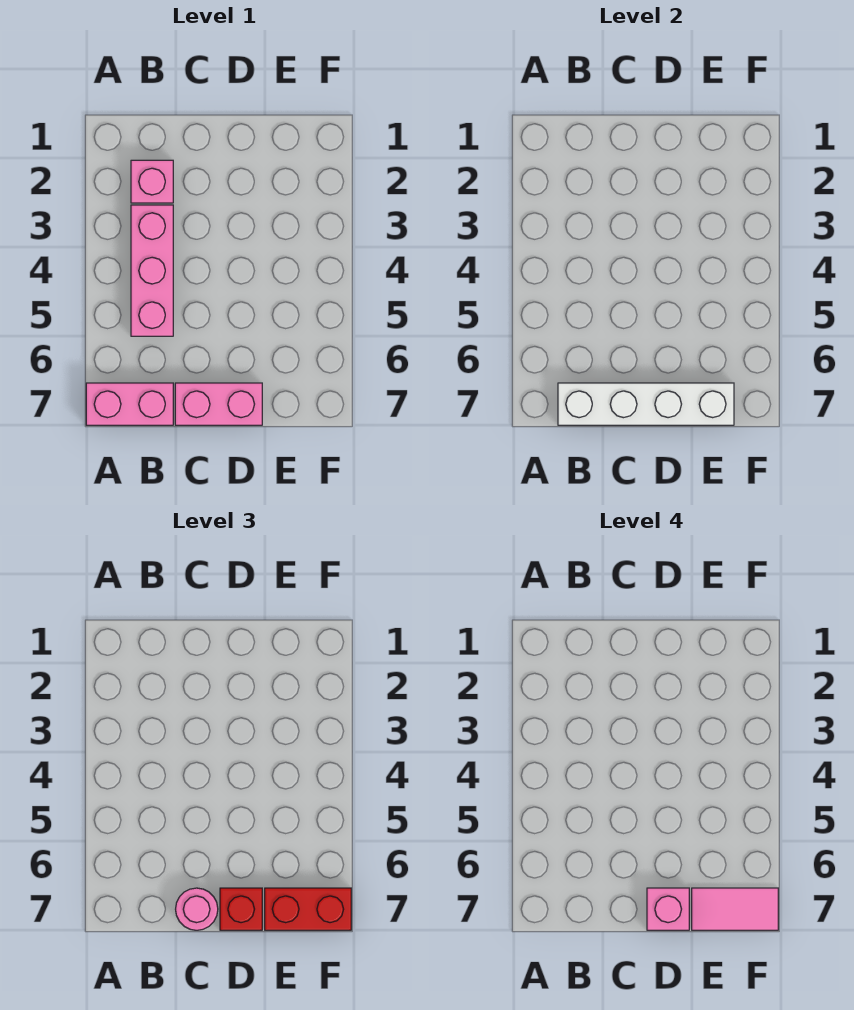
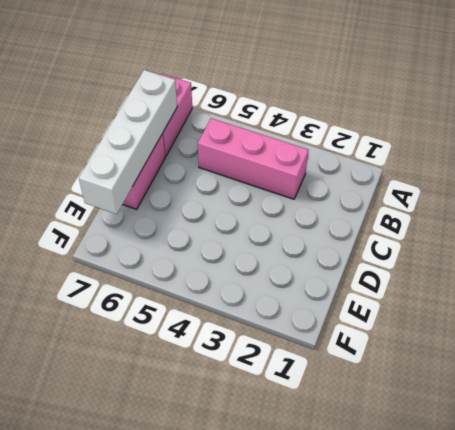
none -> pink brick B2 level 1
none -> pink round brick C7 level 3

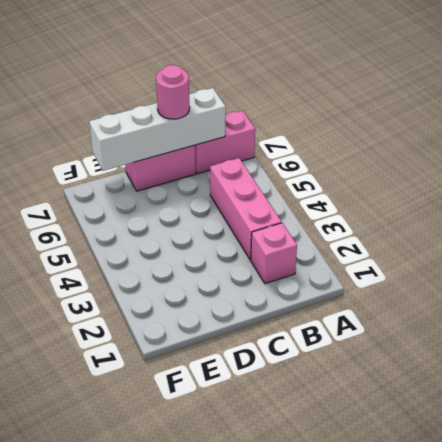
none -> red brick D7 level 3
none -> red brick E7:F7 level 3

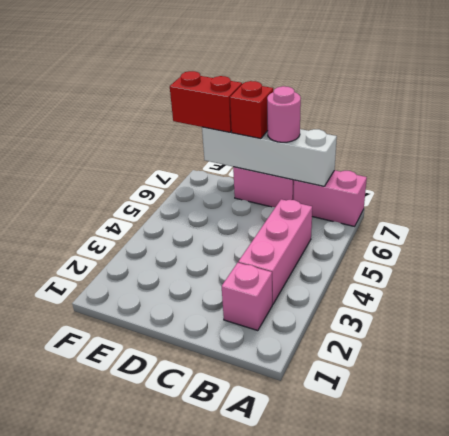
none -> pink brick D7 level 4
none -> pink tile E7:F7 level 4

